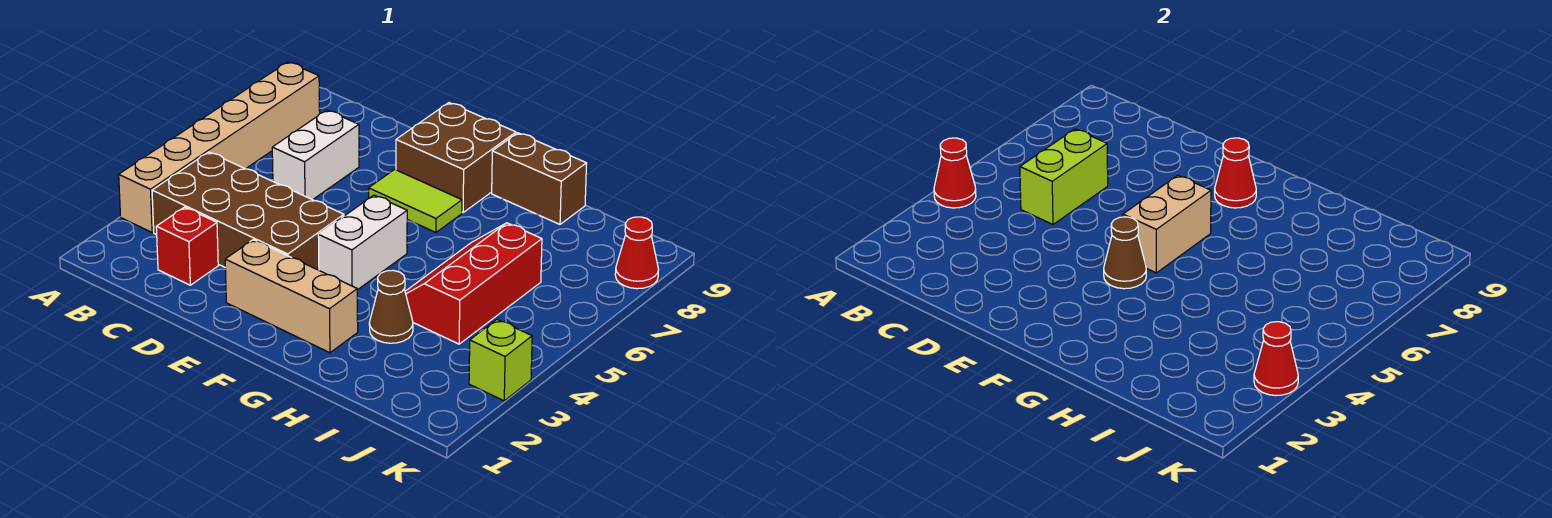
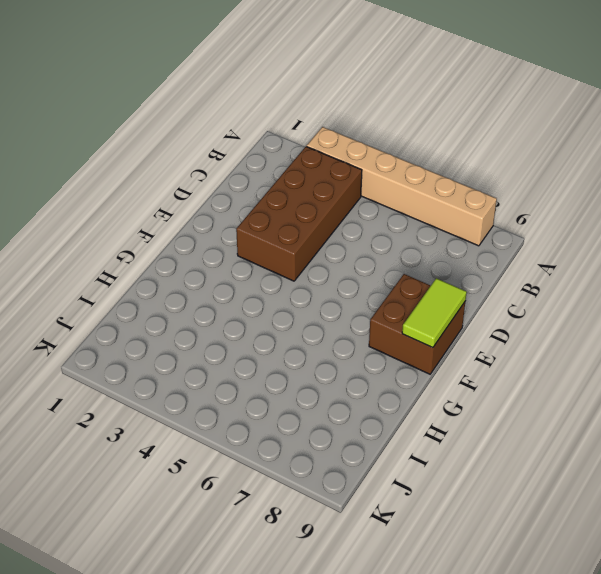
lime tile E9:F9 level 2 -> lime tile E7:F7 level 1
none -> red brick C2 level 1
none -> white brick C6:C7 level 1
none -> tan brick E2:G2 level 1

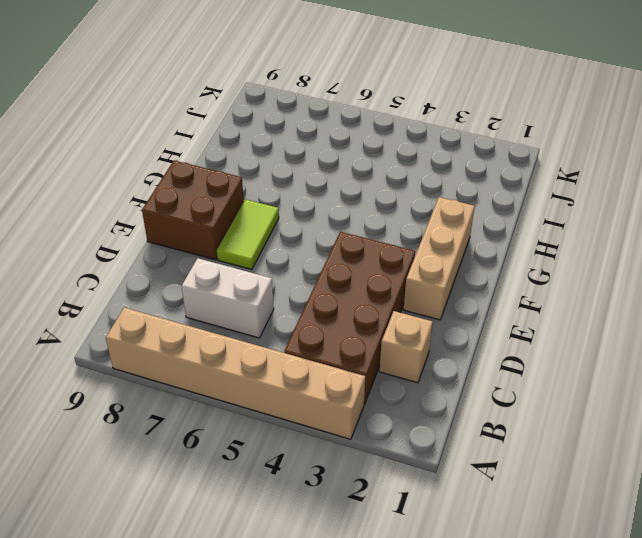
tan brick C2 level 1 -> red brick C2 level 1
none -> white brick F4:F5 level 1
none -> brown brick G9:H9 level 1
none -> brown cone H3 level 1

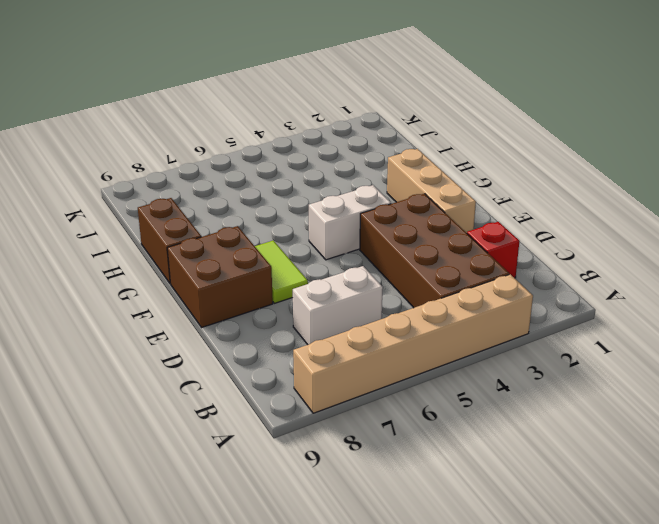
none -> brown cone H3 level 1
none -> red slope H4:I6 level 1 top I
none -> lime brick K3 level 1

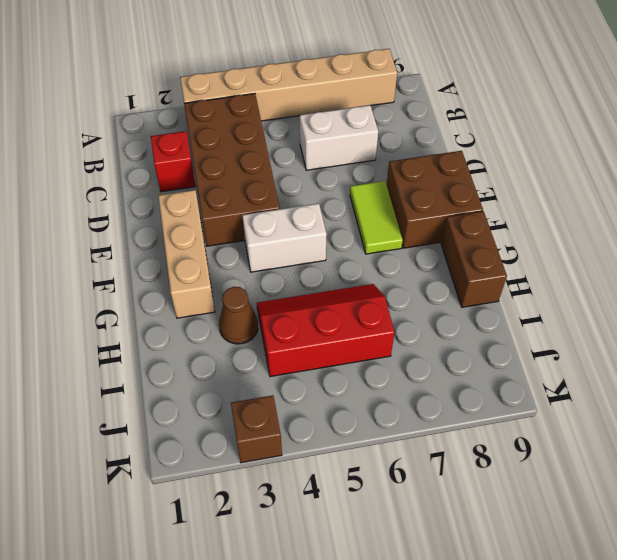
brown brick K3 level 1 -> lime brick K3 level 1
none -> red cone K8 level 1
none -> red cone A4 level 2
none -> lime brick C5:C6 level 2

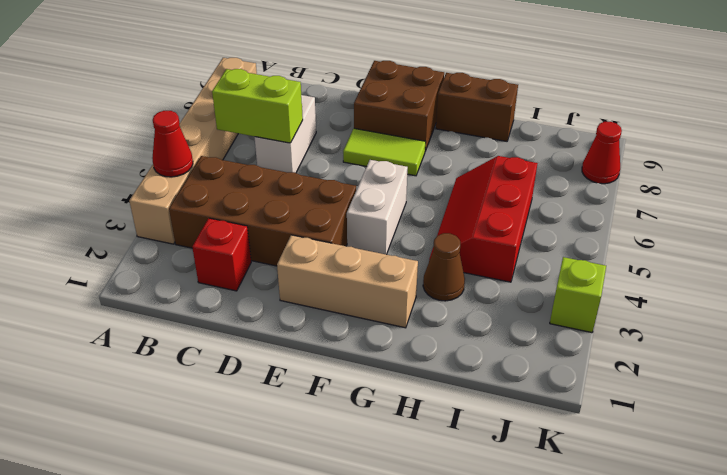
lime brick B6:C6 level 2 -> lime brick C5:C6 level 2
none -> brown cone F4 level 2
none -> tan brick F5:F6 level 2
none -> red cone F8 level 2

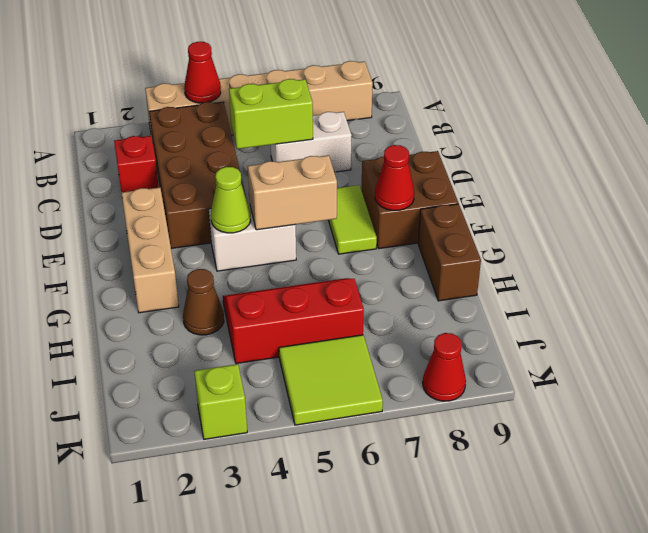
lime cone F4 level 2 -> brown cone F4 level 2
lime tile J5:K6 level 1 -> none
none -> red cone K3 level 2

